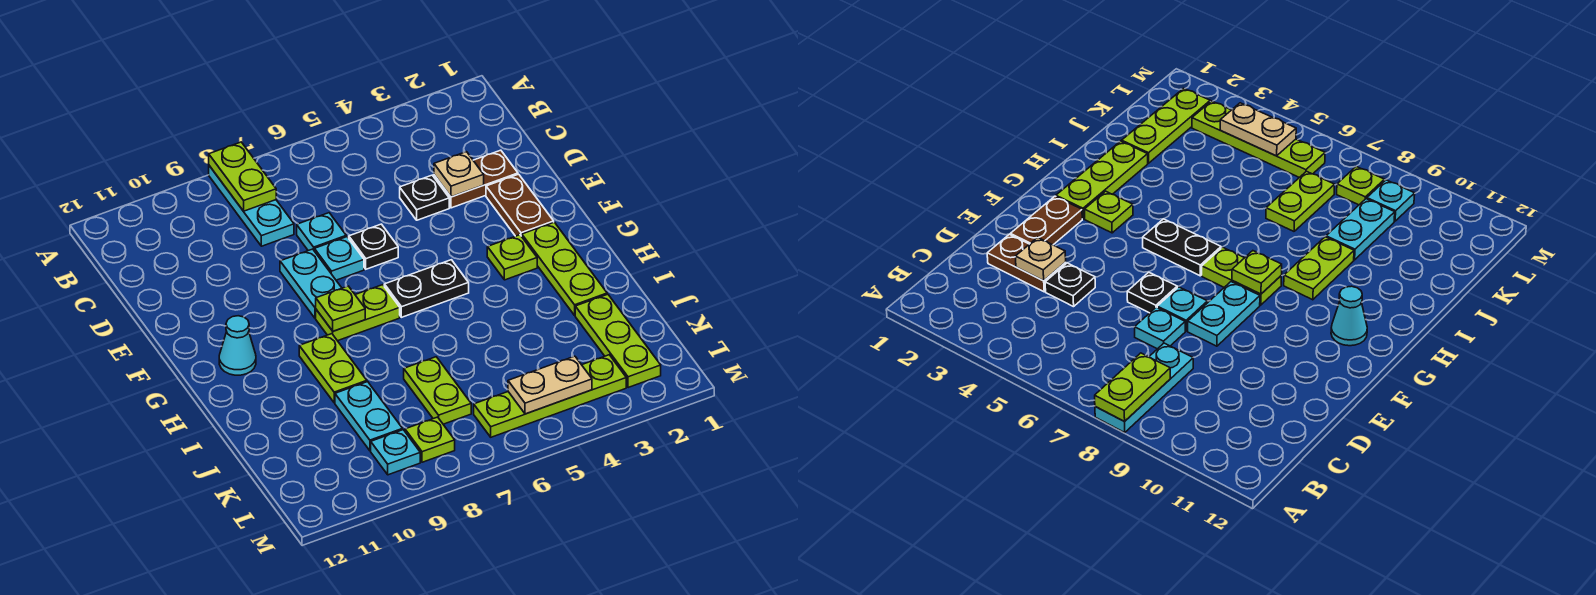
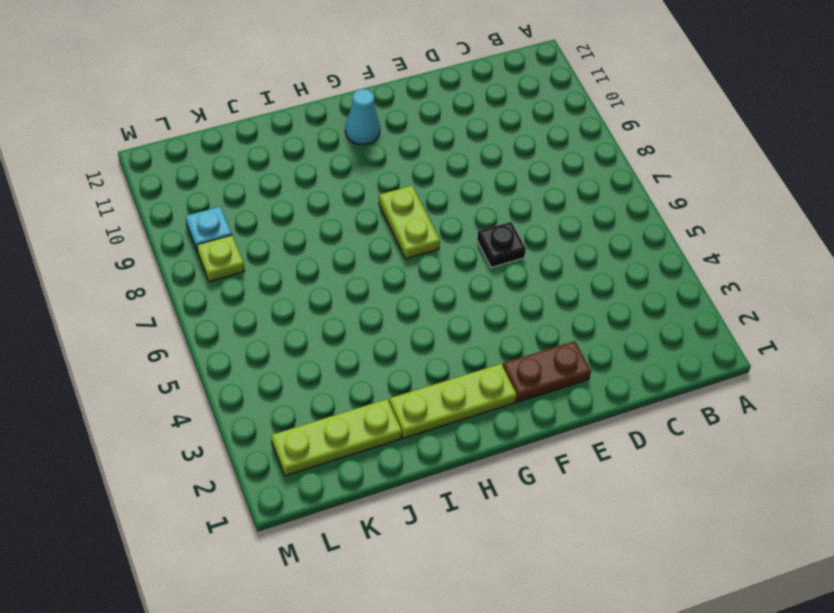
none -> cyan plate A8:C8 level 1
none -> brown plate D2:D3 level 1
none -> black plate D4 level 1

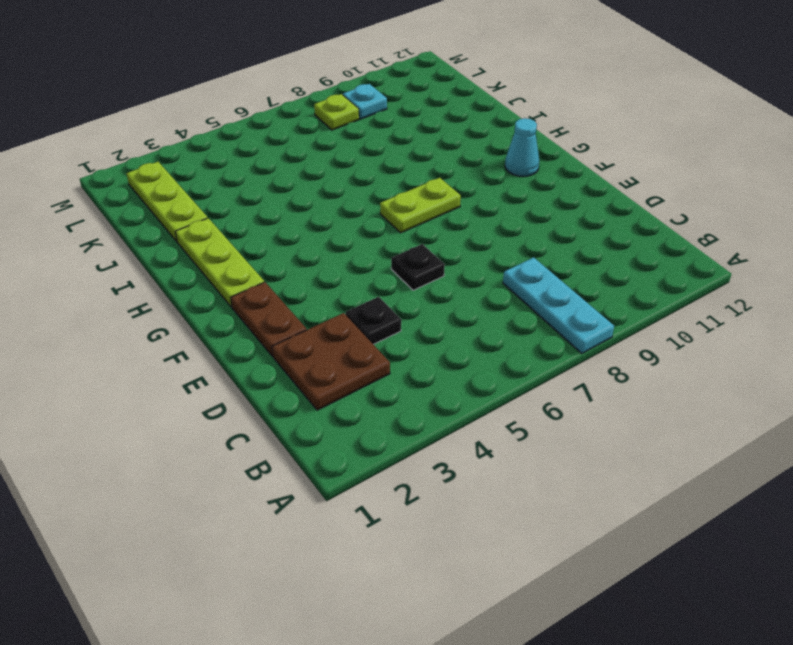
brown plate C2:D3 level 1 -> brown plate D2:D3 level 1
none -> cyan plate D7 level 1
none -> cyan plate E7 level 1
none -> cyan plate E8:F8 level 1

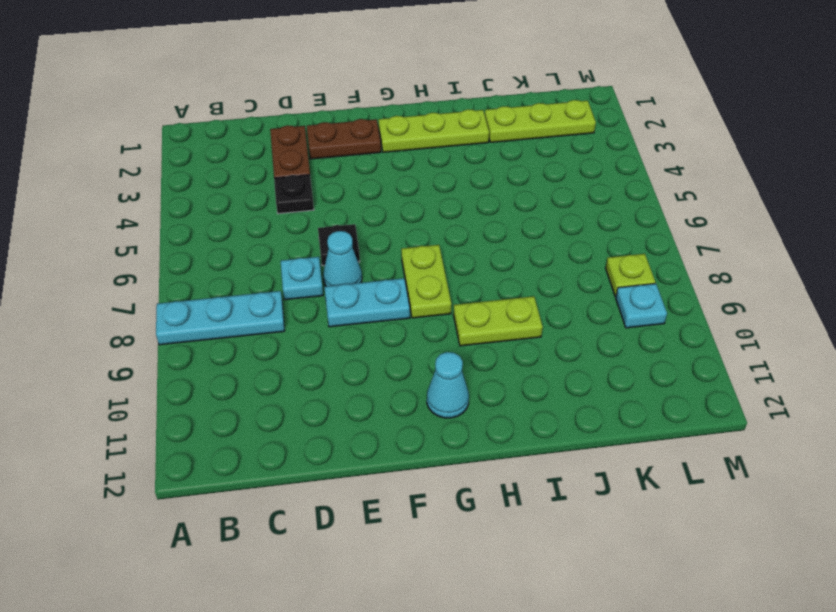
cyan cone E7 level 1 -> cyan plate E7 level 1
none -> lime plate G3 level 1
none -> black plate G5:G6 level 1
none -> lime plate J7:K7 level 1

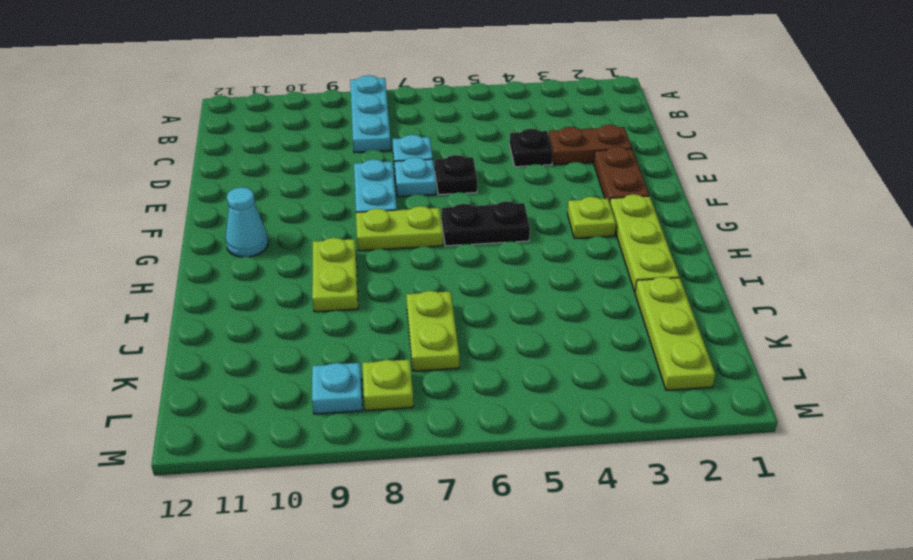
none -> cyan plate J9:K9 level 1
none -> lime plate L3:L6 level 1
none -> lime plate A8:B8 level 2

